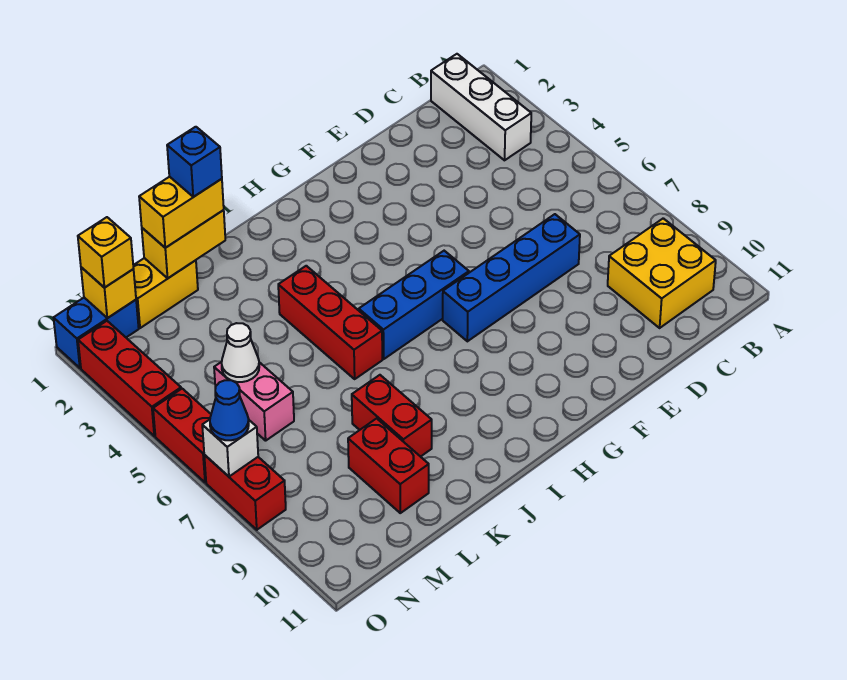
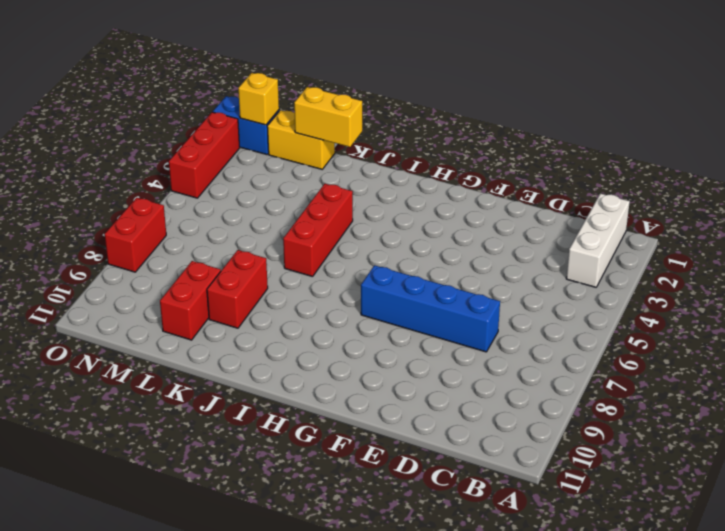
none -> yellow brick B9:C10 level 1
none -> blue brick G6:I6 level 1
none -> pink brick M5:M6 level 1

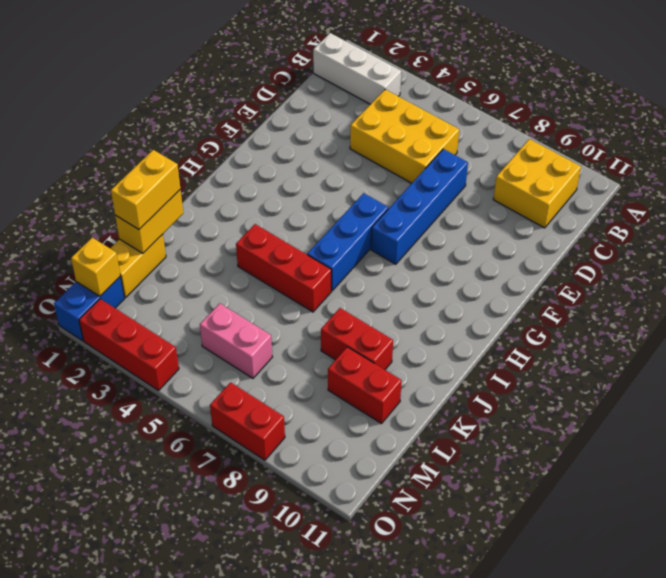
yellow brick C4:D6 level 1 -> none
none -> red brick O5:O6 level 1
none -> white cone M5 level 2
none -> white brick O7 level 2

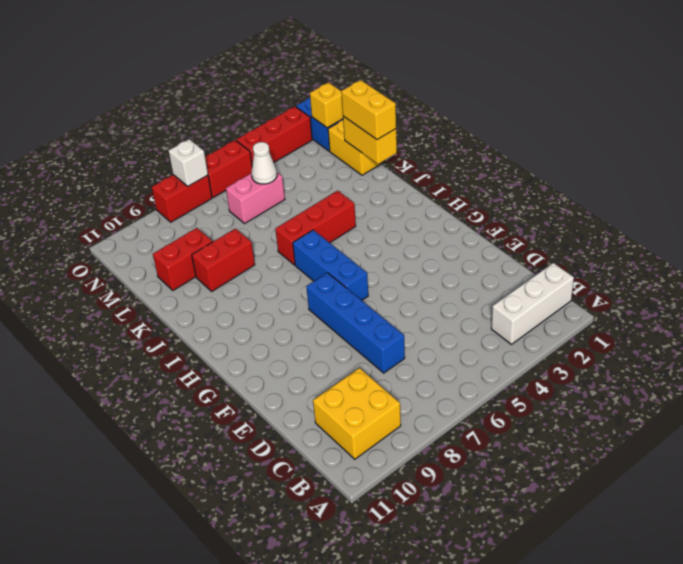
none -> yellow brick N1 level 3
none -> blue cone O7 level 3
none -> blue brick K1 level 4

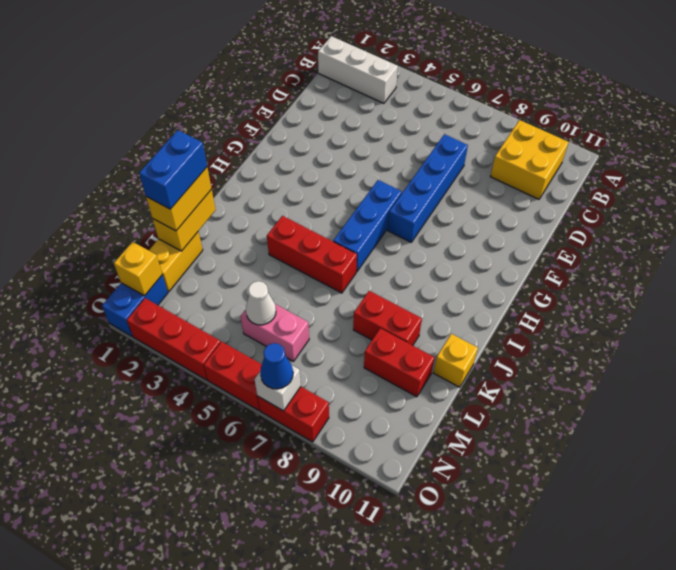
blue brick K1:L1 level 4 -> blue brick K1 level 4
yellow brick K11 level 1 -> yellow brick N1 level 3

